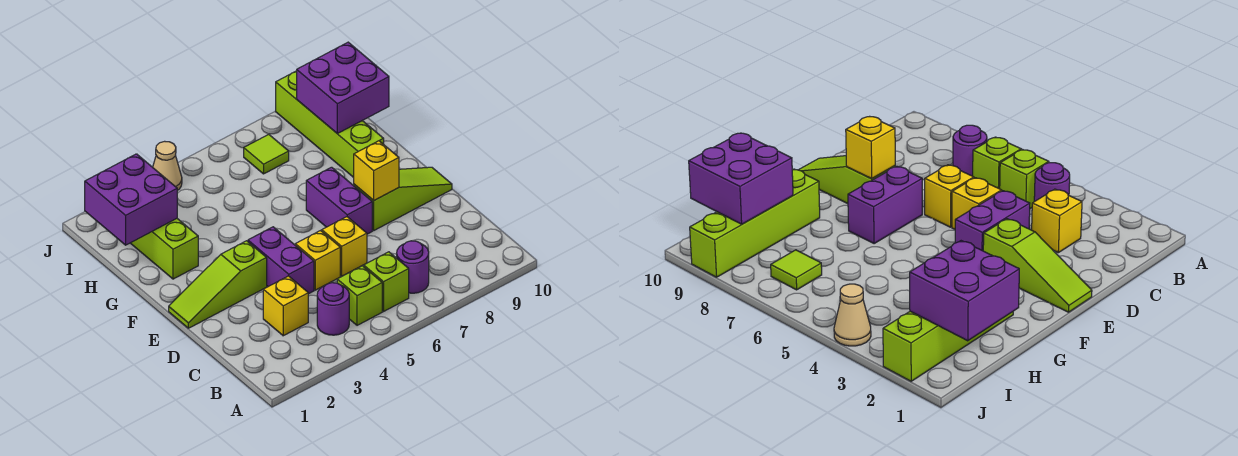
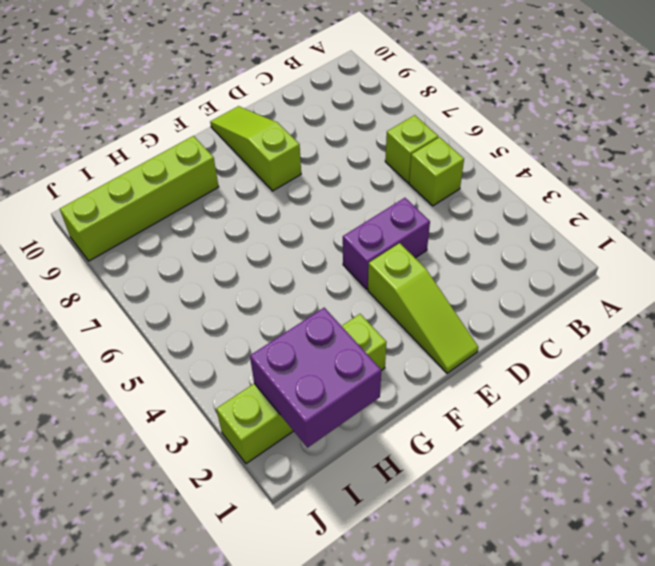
none -> purple round brick B4 level 1
none -> purple round brick B7 level 1
none -> yellow brick C3 level 1

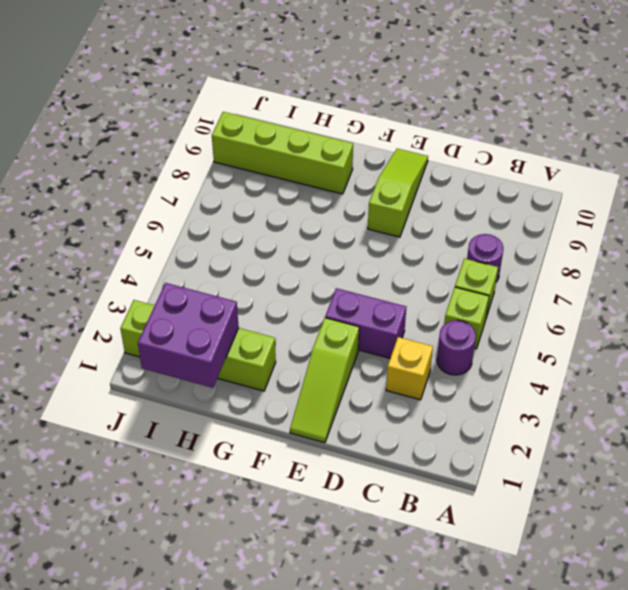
none -> yellow brick D5 level 1
none -> yellow brick D6 level 1
none -> purple brick E7:F7 level 1

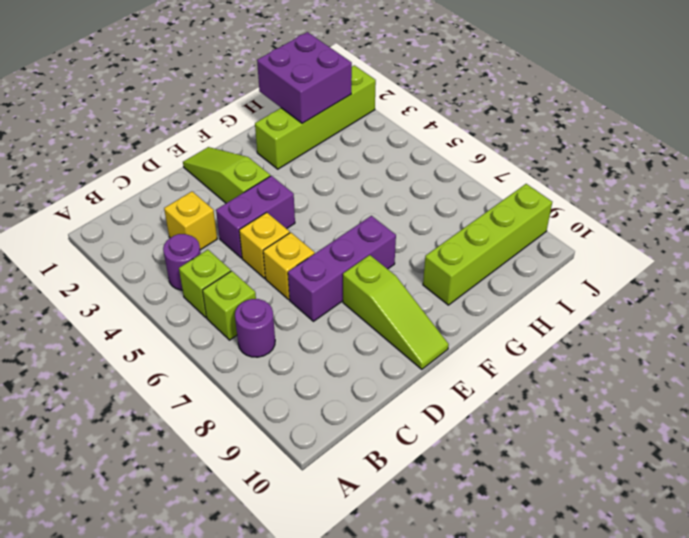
purple brick D7:F7 level 1 -> purple brick E7:F7 level 1
none -> lime tile I7 level 1
none -> tan cone J4 level 1
none -> yellow brick E8 level 2

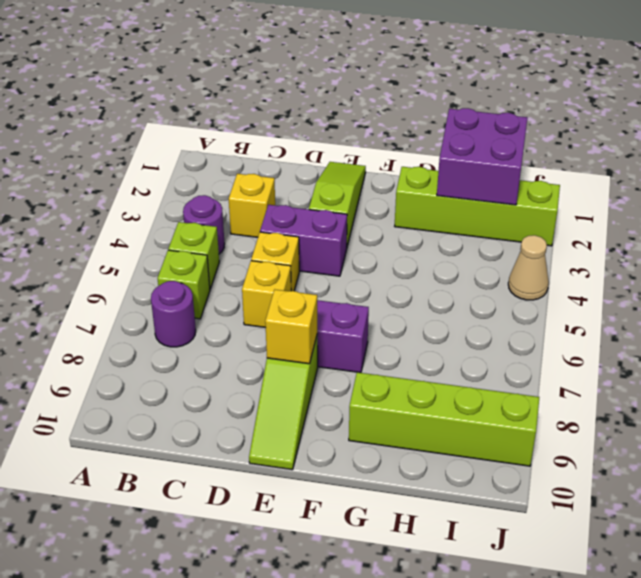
none -> lime tile I7 level 1
none -> purple brick H9:I10 level 2

